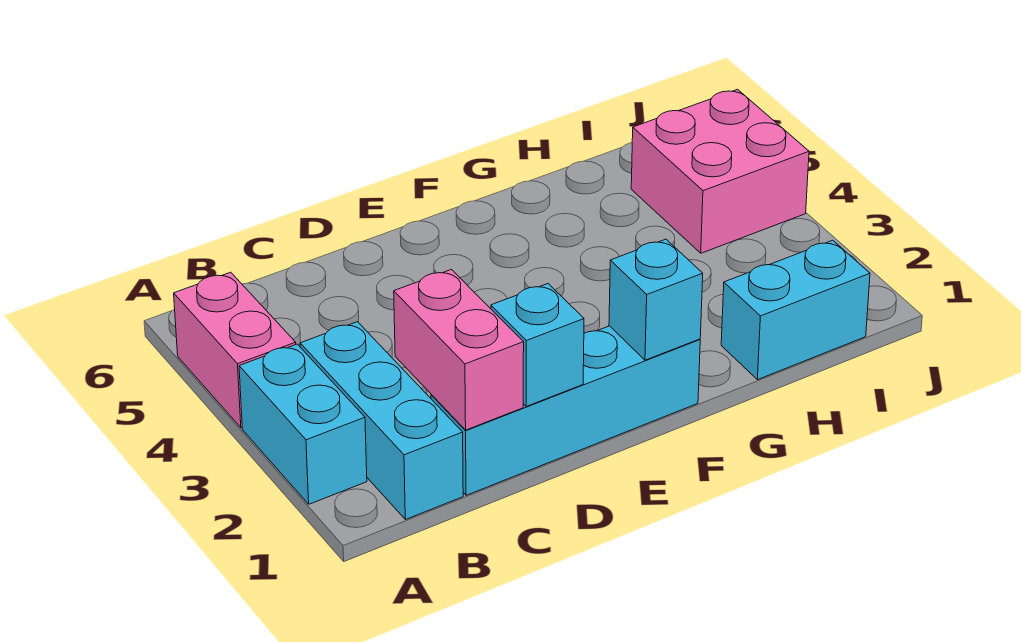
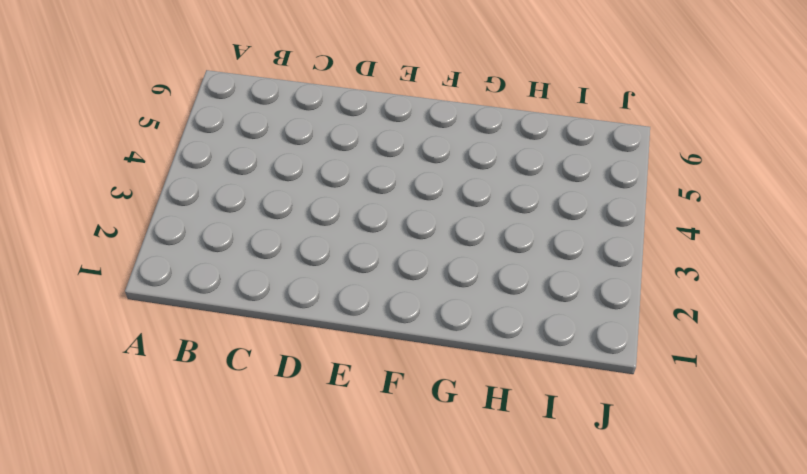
none -> cyan brick A2:A3 level 1
none -> pink brick A4:A5 level 1

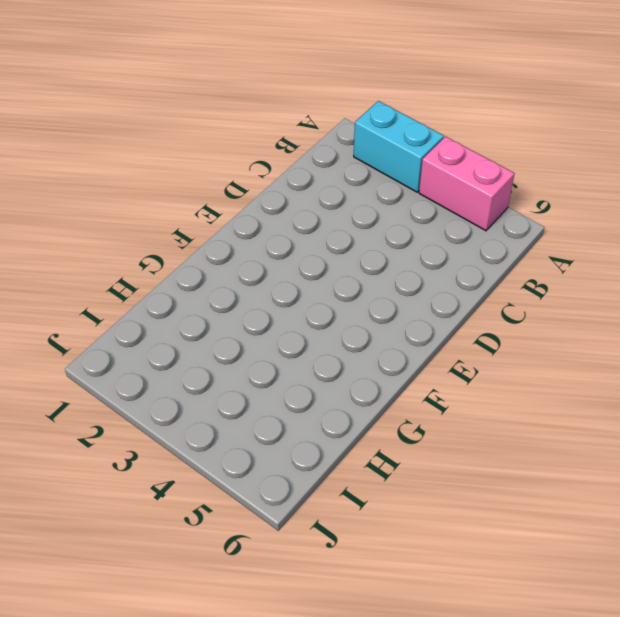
none -> cyan brick B1:B3 level 1
none -> cyan brick C1:F1 level 1

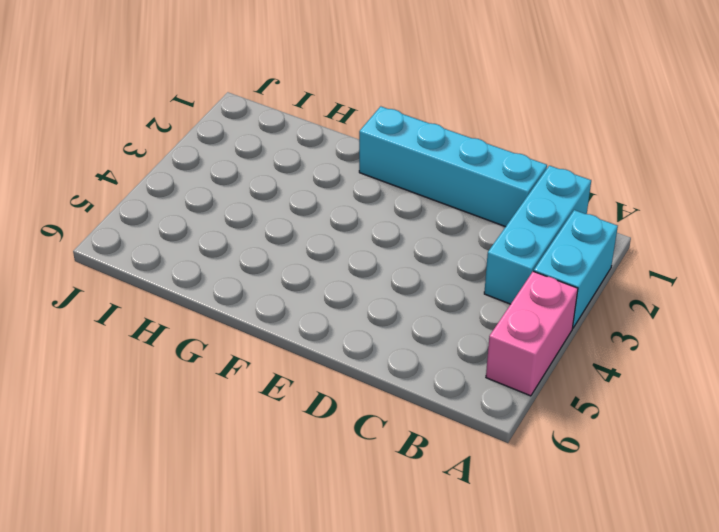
none -> cyan brick H1:I1 level 1
none -> pink brick I4:J5 level 1

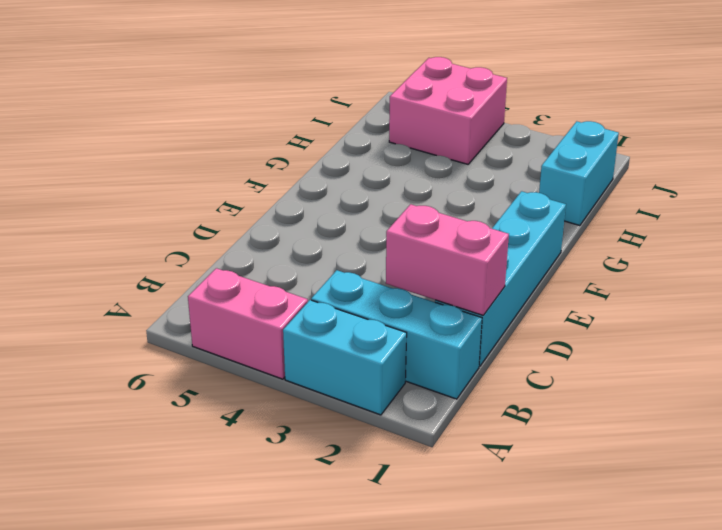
none -> cyan brick D1 level 2
none -> cyan brick F1 level 2

